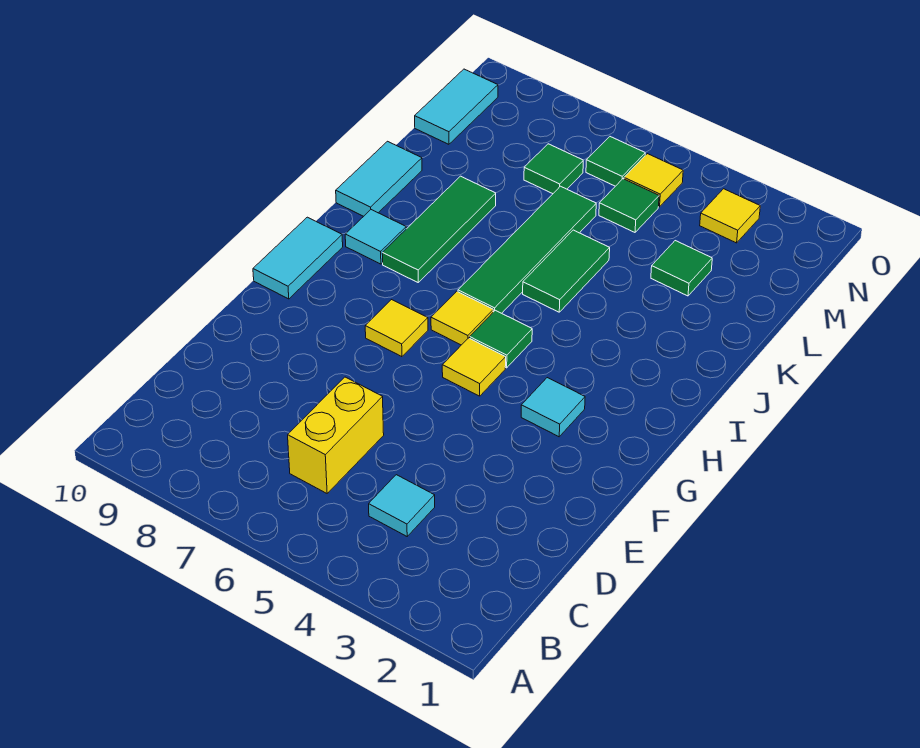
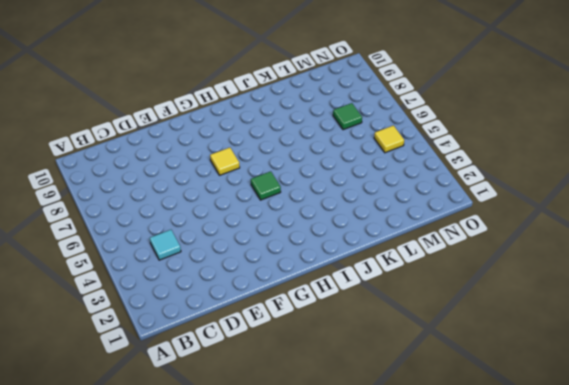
none -> yellow brick C6:D6 level 1
none -> cyan tile G3 level 1
none -> yellow tile G5 level 1

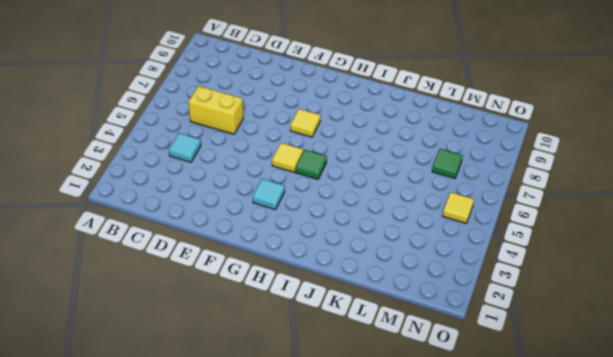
none -> cyan tile G10:H10 level 1
none -> yellow tile H6 level 1
none -> green tile I6:L6 level 1

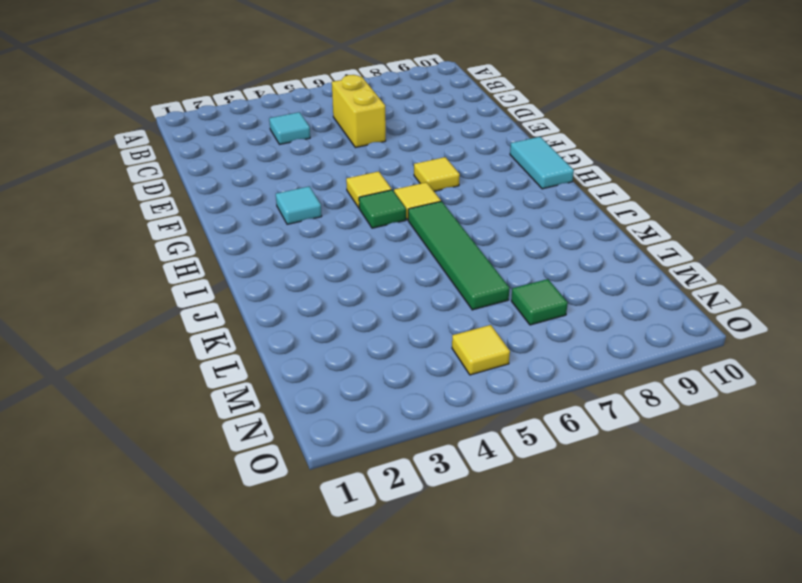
none -> green tile I8:K8 level 1
none -> cyan tile I9 level 1
none -> green tile J5:K5 level 1

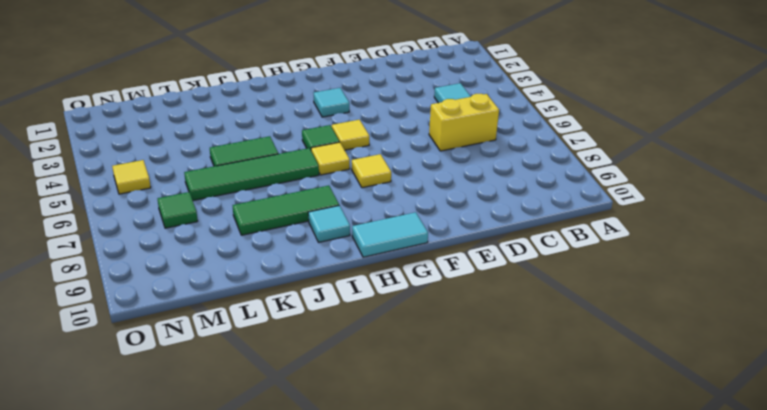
none -> cyan tile J10:K10 level 1
none -> green tile L3 level 1
none -> green tile M5 level 1

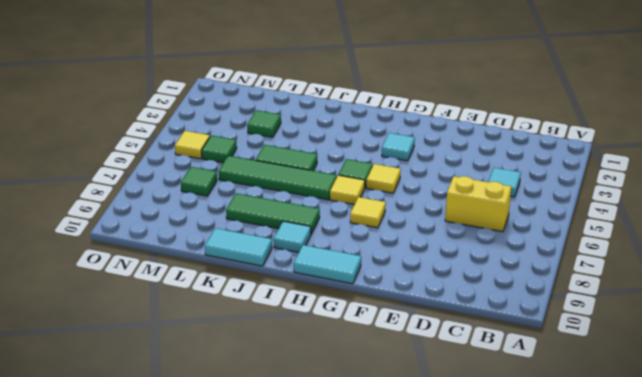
none -> cyan tile M10:N10 level 1
none -> yellow tile N3 level 1
none -> green tile N6 level 1

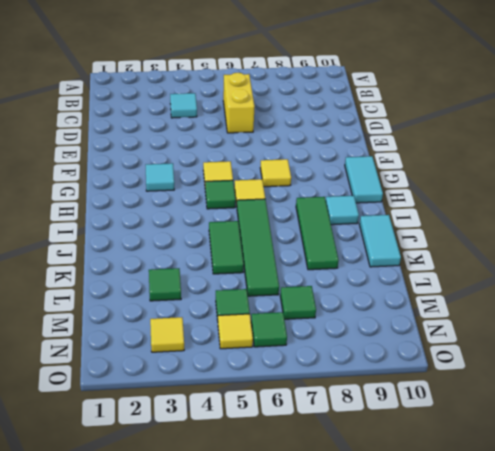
none -> cyan tile M10:N10 level 1

